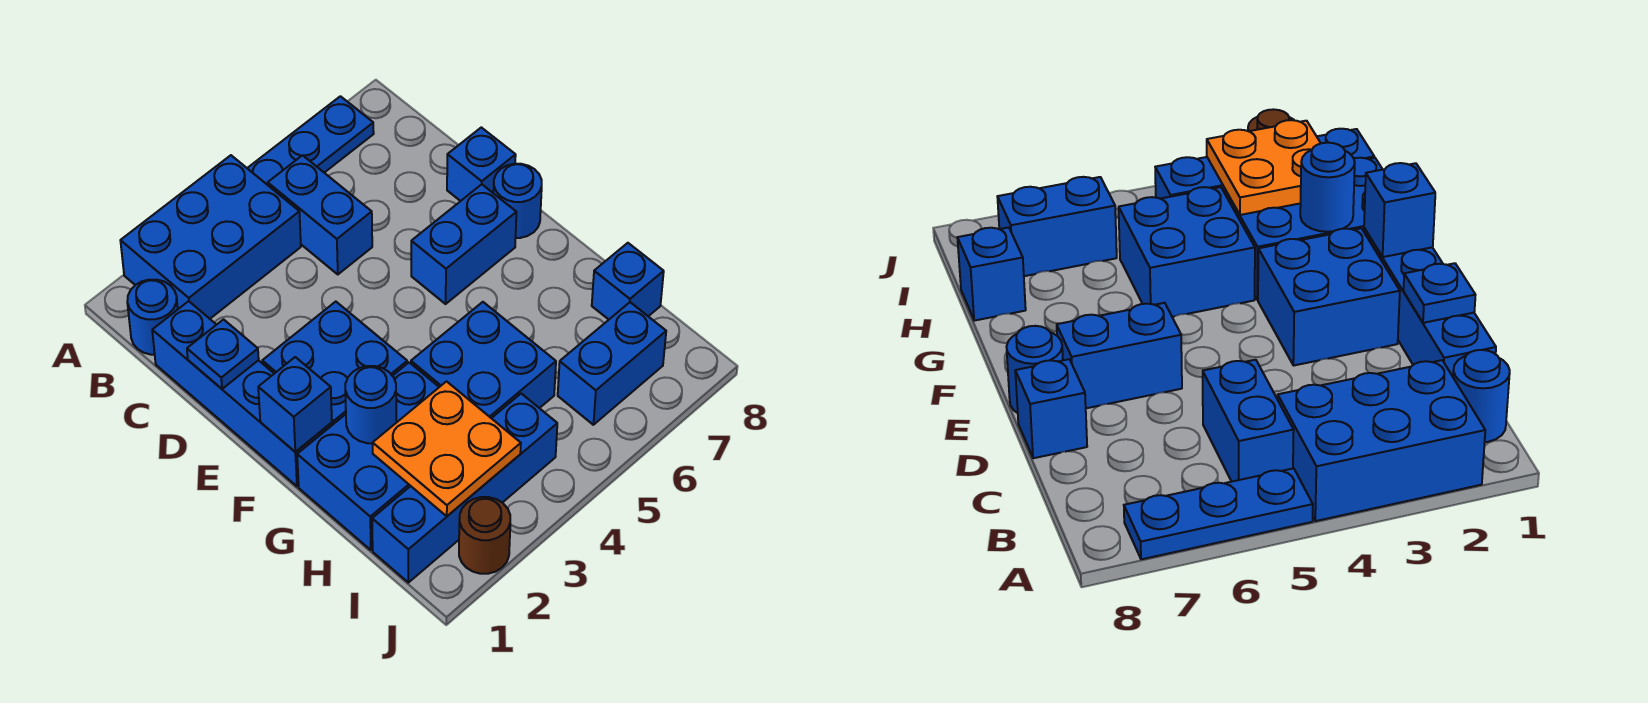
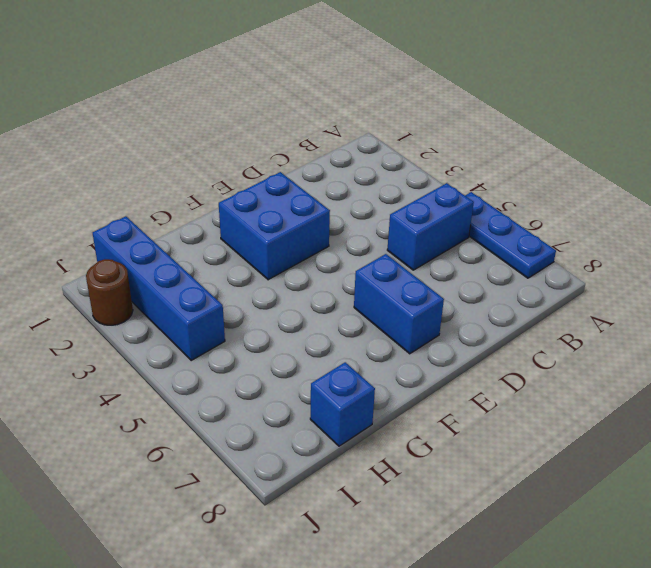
none -> blue brick A2:B4 level 1
none -> blue round brick B1 level 1
none -> blue brick C1:F1 level 1

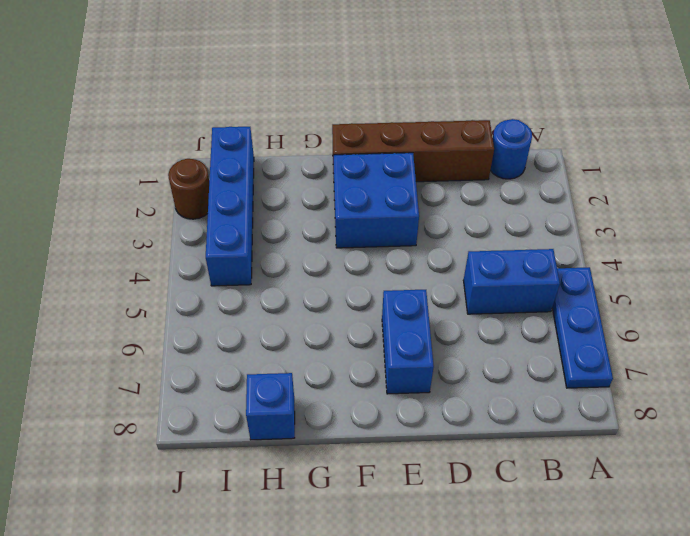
brown brick C1:F1 level 1 -> blue brick C1:F1 level 1
none -> blue brick A2:B4 level 1
none -> blue brick D8 level 1
none -> blue round brick E8 level 1

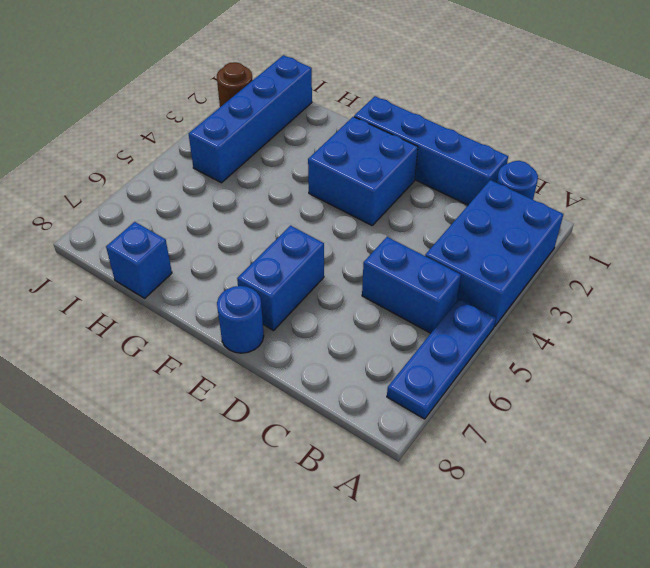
none -> blue brick D8 level 1
none -> blue brick G1:H3 level 1
none -> blue brick G4:H5 level 1

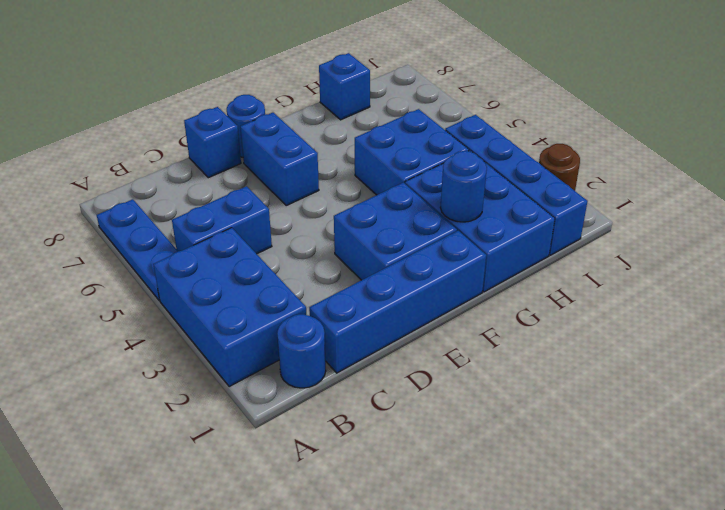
none -> blue brick I6:I7 level 1
none -> blue plate D1 level 2
none -> blue brick F1 level 2

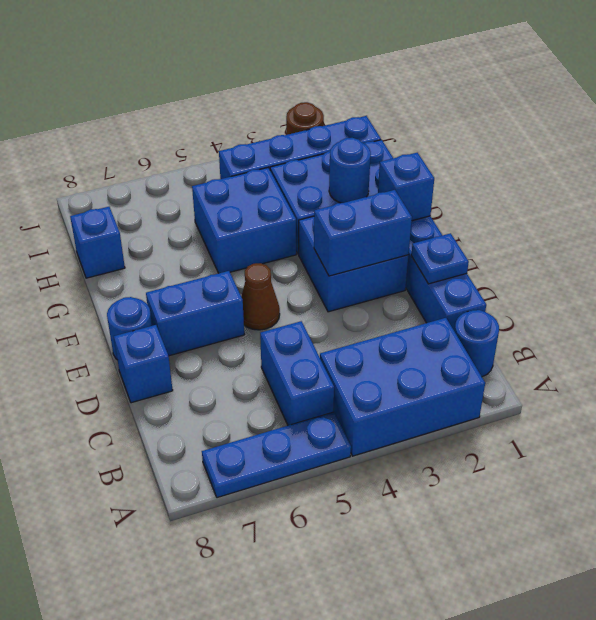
blue brick E2:E3 level 2 -> blue brick I6:I7 level 1
brown cone E5 level 1 -> none
none -> orange plate H2:I3 level 2

